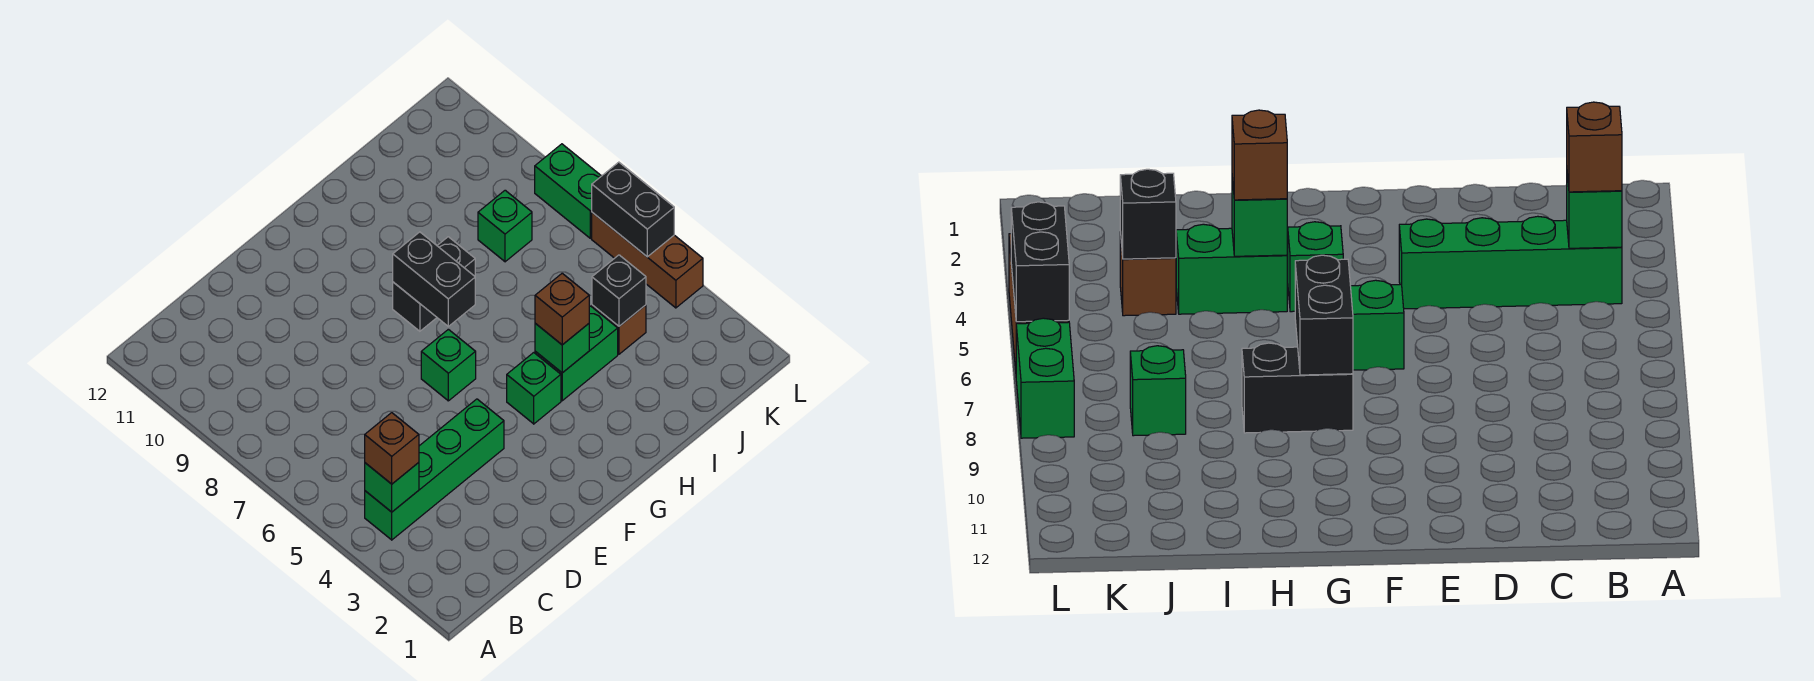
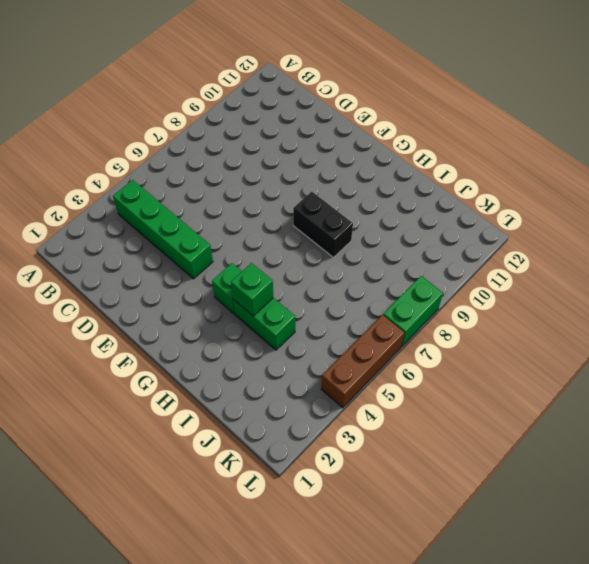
none -> green brick F6 level 1
none -> brown brick J4 level 1
none -> green brick J8 level 1

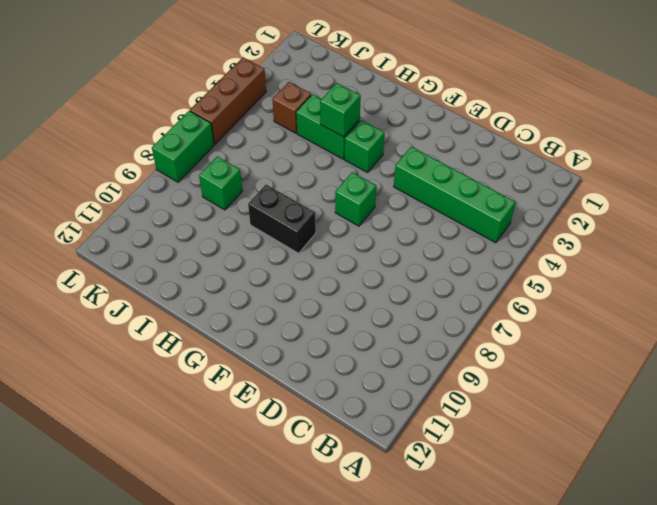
none -> green brick B4 level 2
none -> black brick G7:G8 level 2
none -> black brick J4 level 2

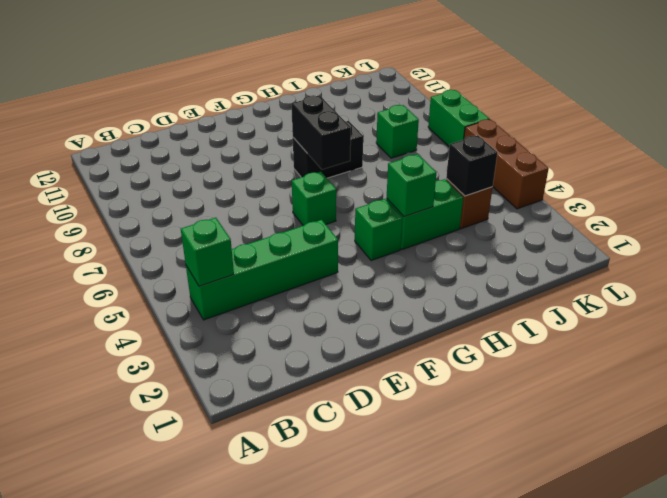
none -> black brick L5:L6 level 2
none -> brown brick B4 level 3
none -> brown brick H4 level 3

